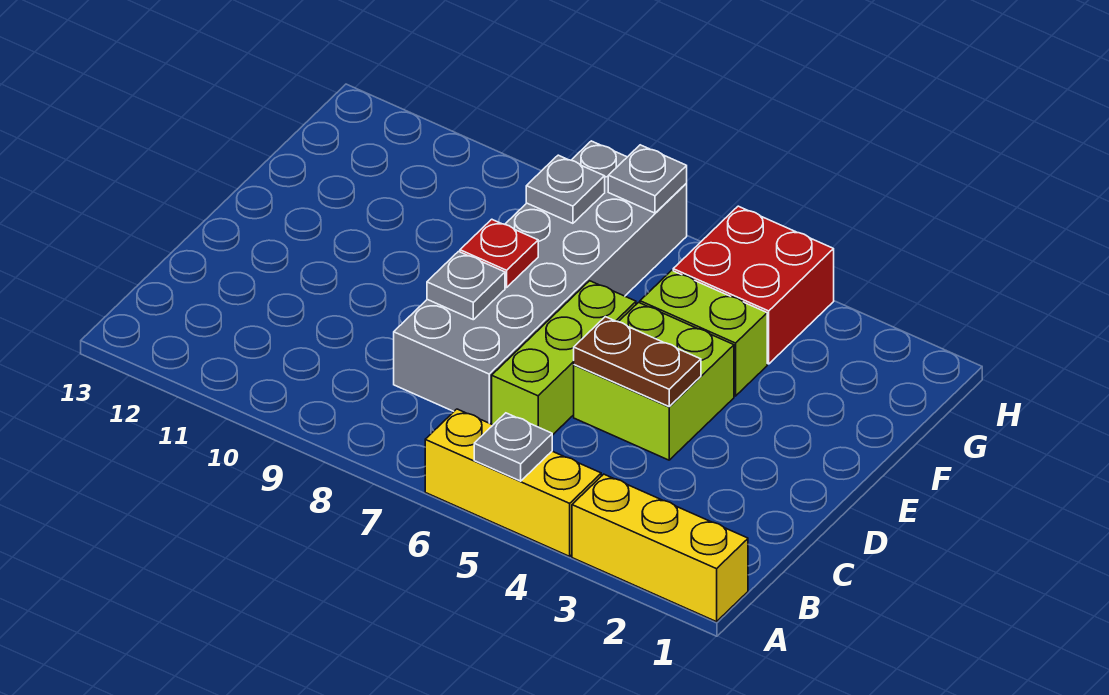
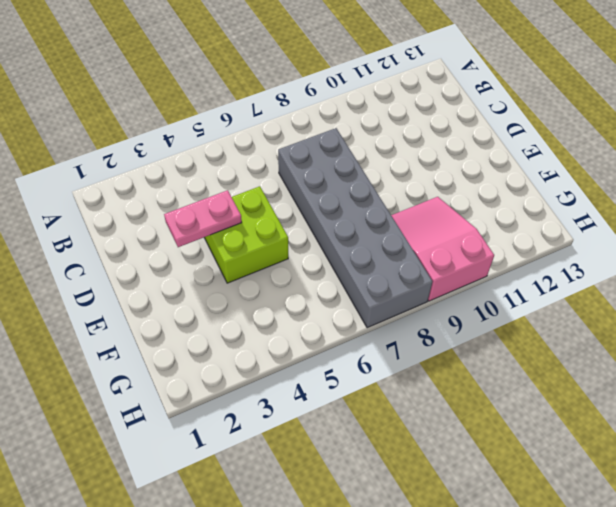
pink plate D3:D4 level 2 -> brown plate D4:D5 level 2
pink slope F9:H10 level 1 top H -> none
none -> yellow brick A1:A3 level 1
none -> yellow brick A4:A6 level 1
none -> lime brick C6:E6 level 1

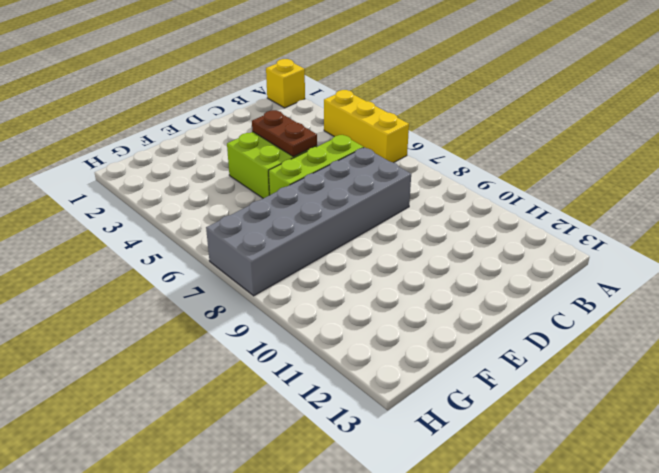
yellow brick A1 level 1 -> yellow brick A1:A3 level 1
none -> lime brick F4:F5 level 1
none -> red brick G4:H5 level 1
none -> grey plate A5 level 2

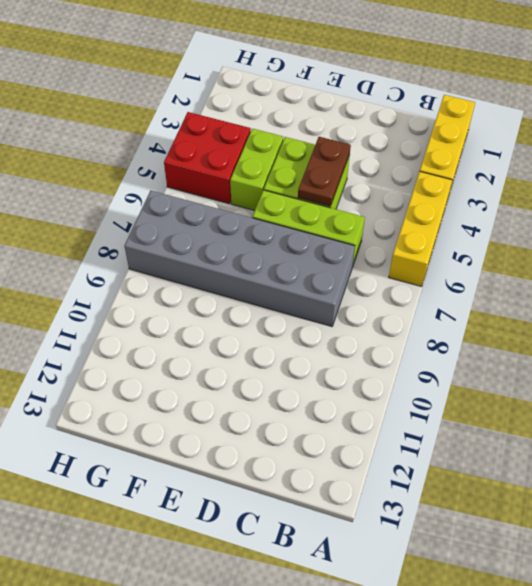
none -> grey plate A5 level 2
none -> grey plate D8 level 2
none -> red plate E8 level 2

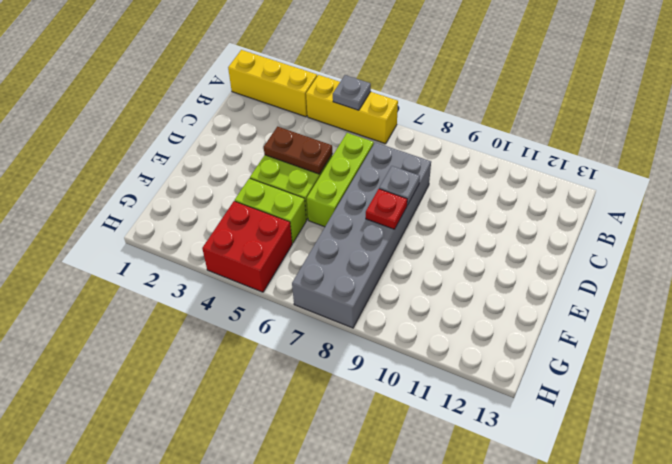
none -> grey plate G8 level 2
none -> grey plate H7 level 2

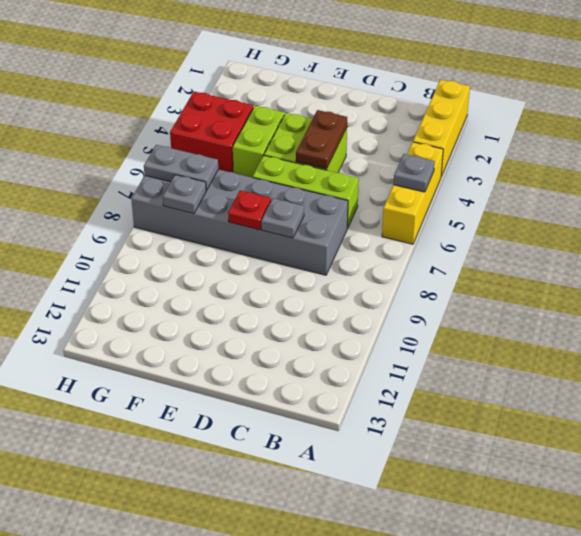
grey plate G7:H7 level 2 -> grey plate H7 level 2

